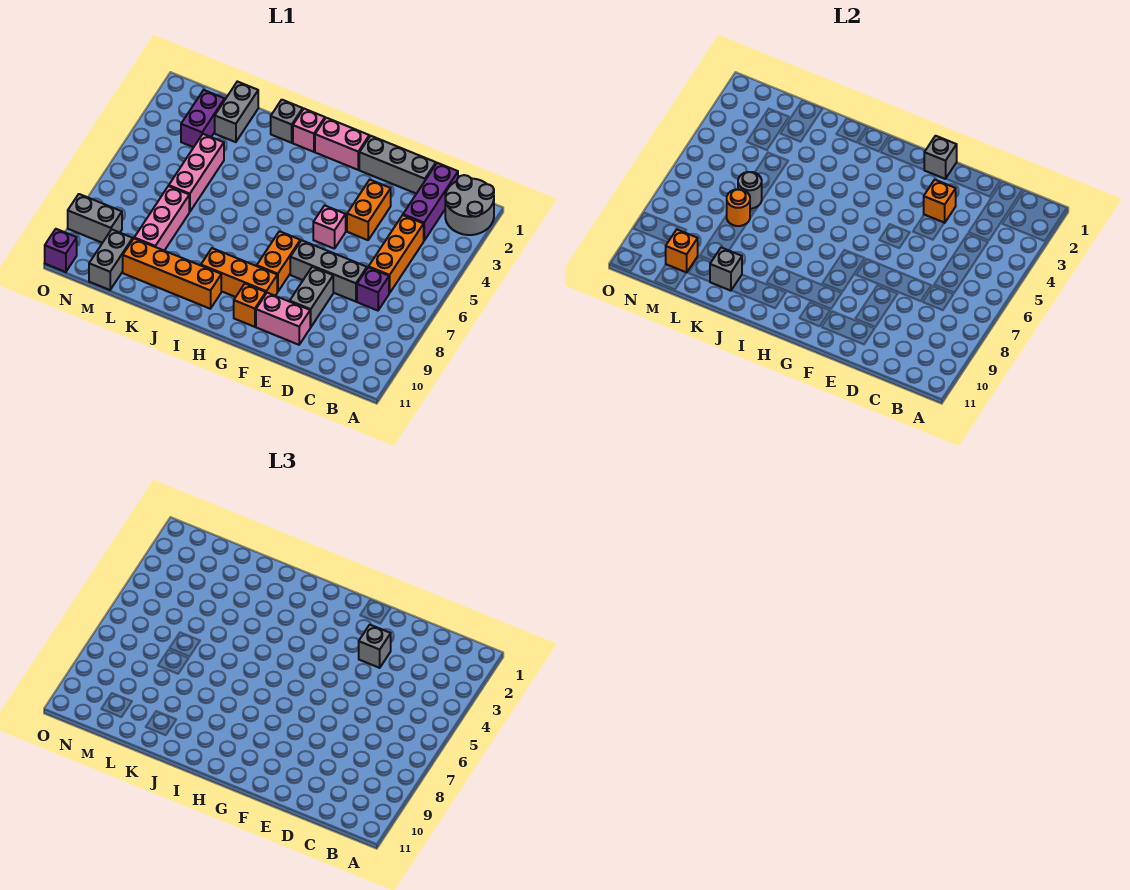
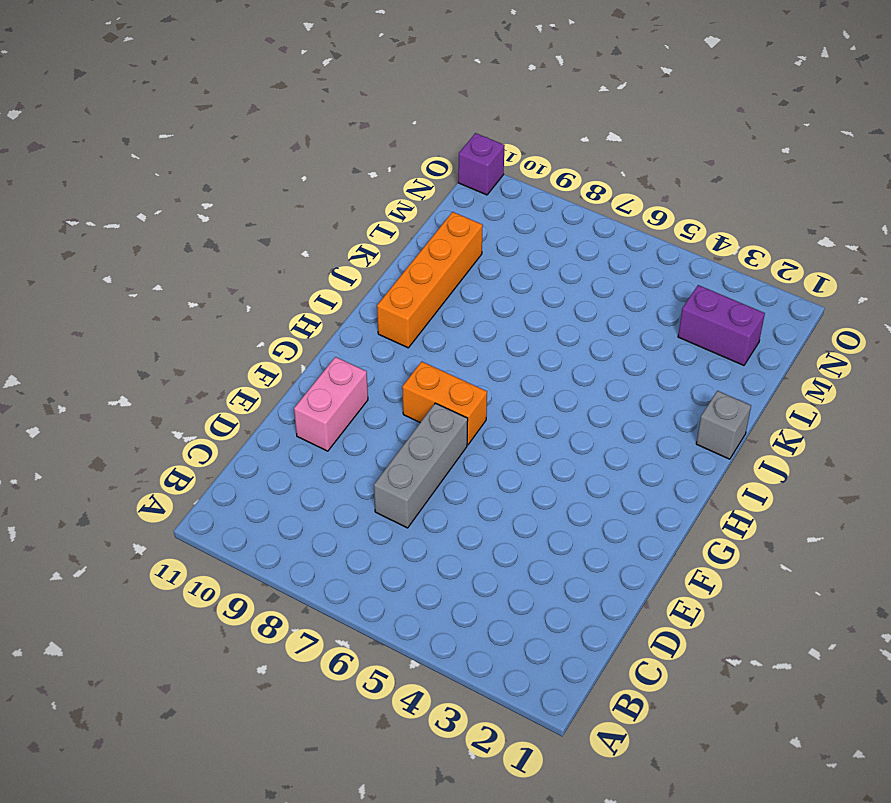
none -> grey round brick A1:B2 level 1
none -> purple brick C1:C3 level 1
none -> orange brick C4:C6 level 1
none -> purple brick C7 level 1

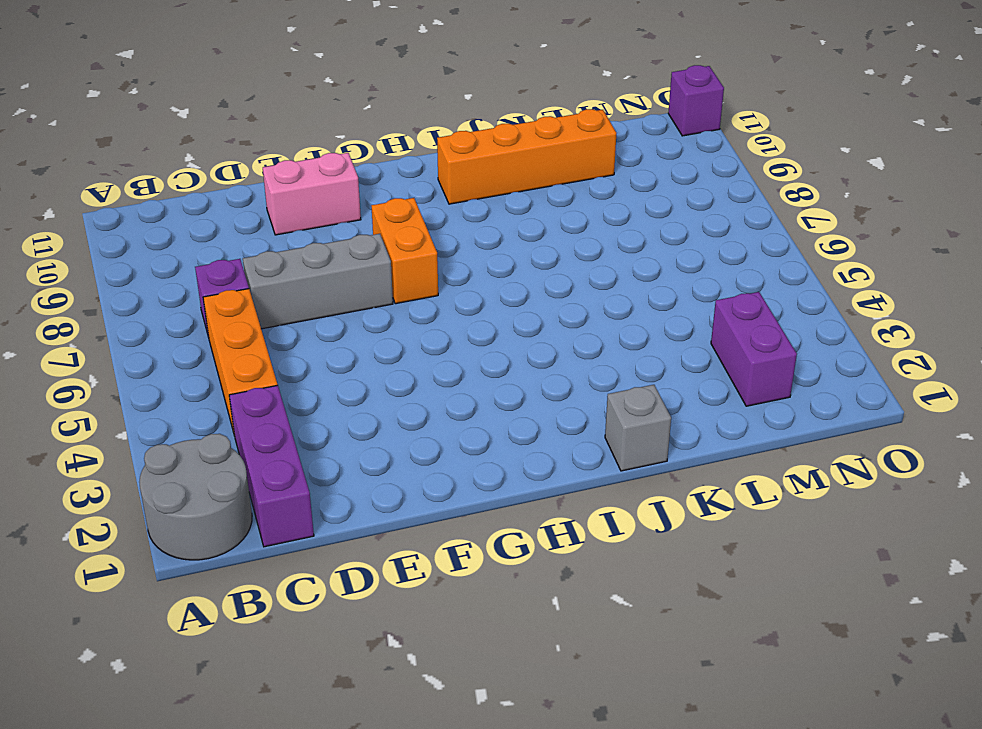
none -> grey brick D1:F1 level 1
none -> orange brick E3:E4 level 1
none -> grey brick E8:E9 level 1
none -> pink brick F5 level 1

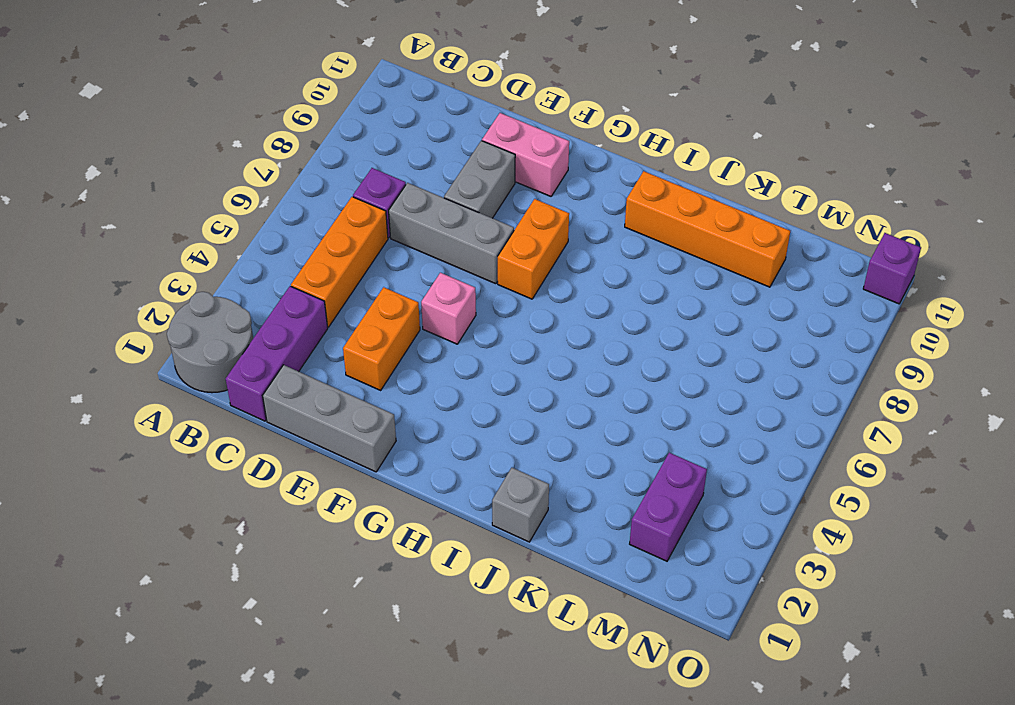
none -> pink brick G1:H1 level 1
none -> orange brick G9:I9 level 1
none -> orange brick G10 level 1
none -> pink brick I1 level 1

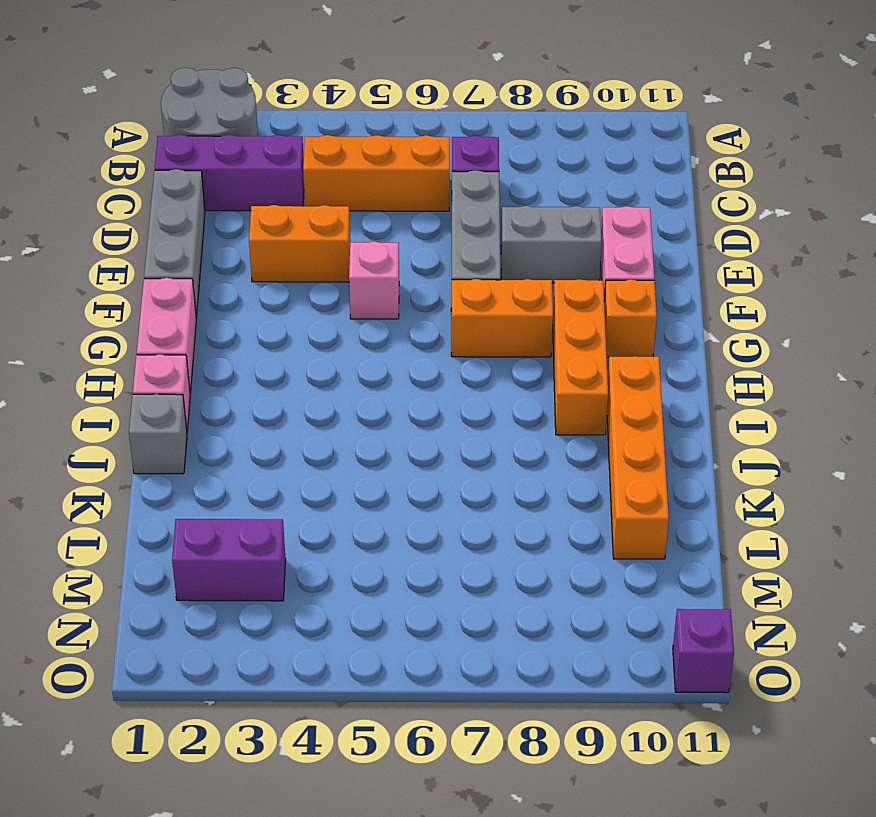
none -> grey brick L1:L2 level 1
none -> pink brick L4:L6 level 1
none -> pink brick L7:L9 level 1
none -> grey brick M10:M11 level 1

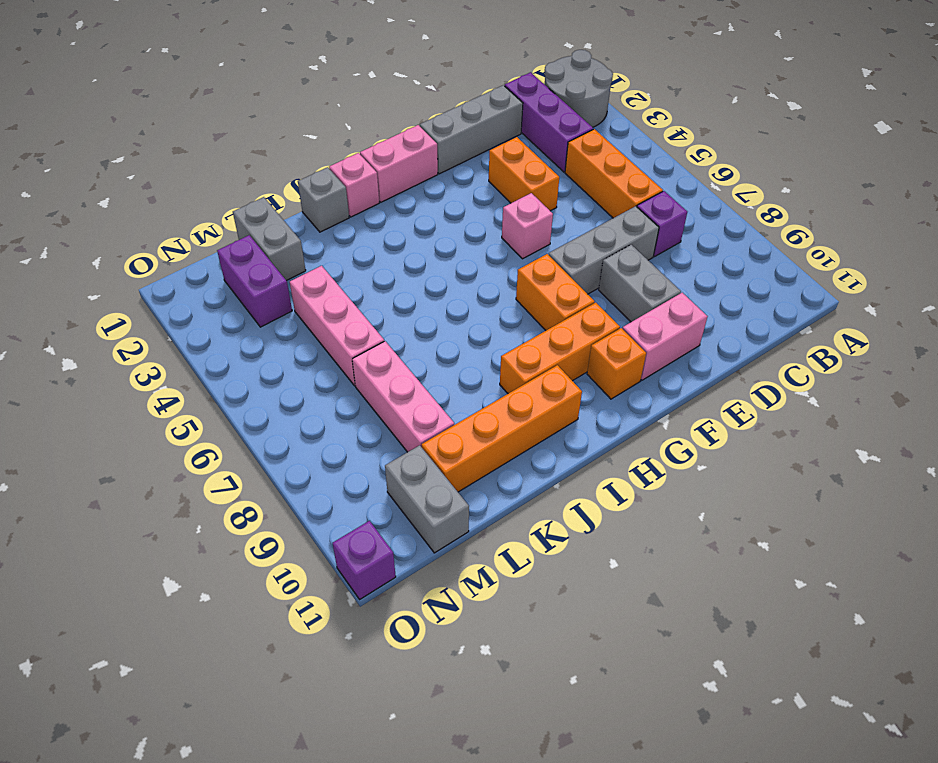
none -> grey brick N9:O9 level 1
none -> orange brick E3 level 2
none -> grey brick F1 level 2
none -> grey brick K10 level 2

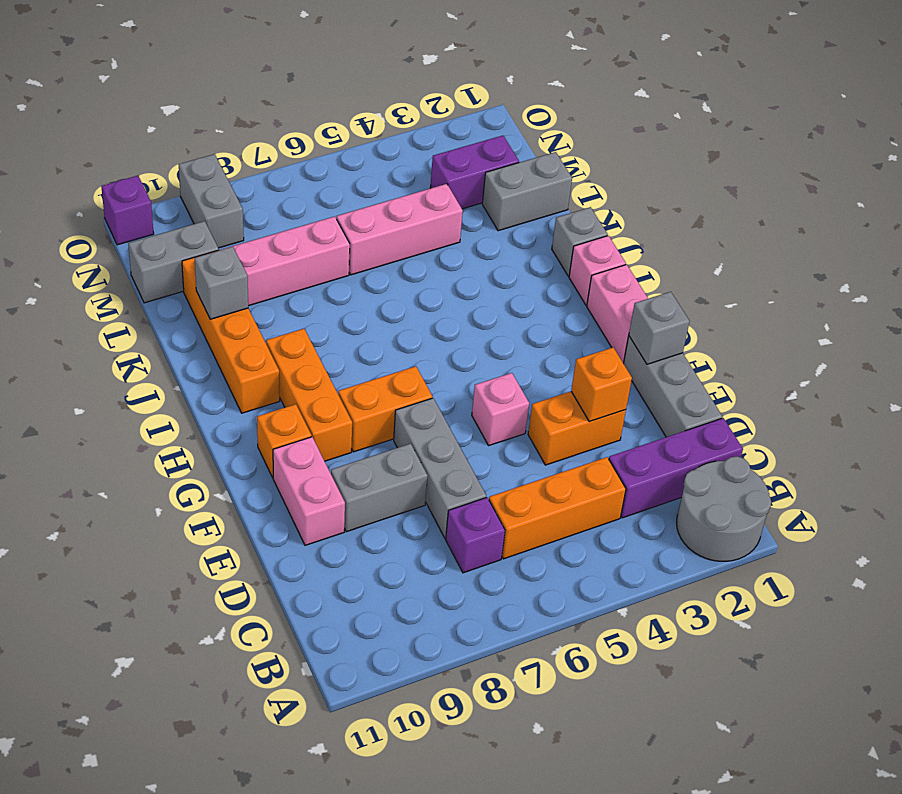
none -> grey round brick L6 level 2
none -> orange round brick L7 level 2
none -> orange brick M10 level 2
none -> grey brick E3 level 3

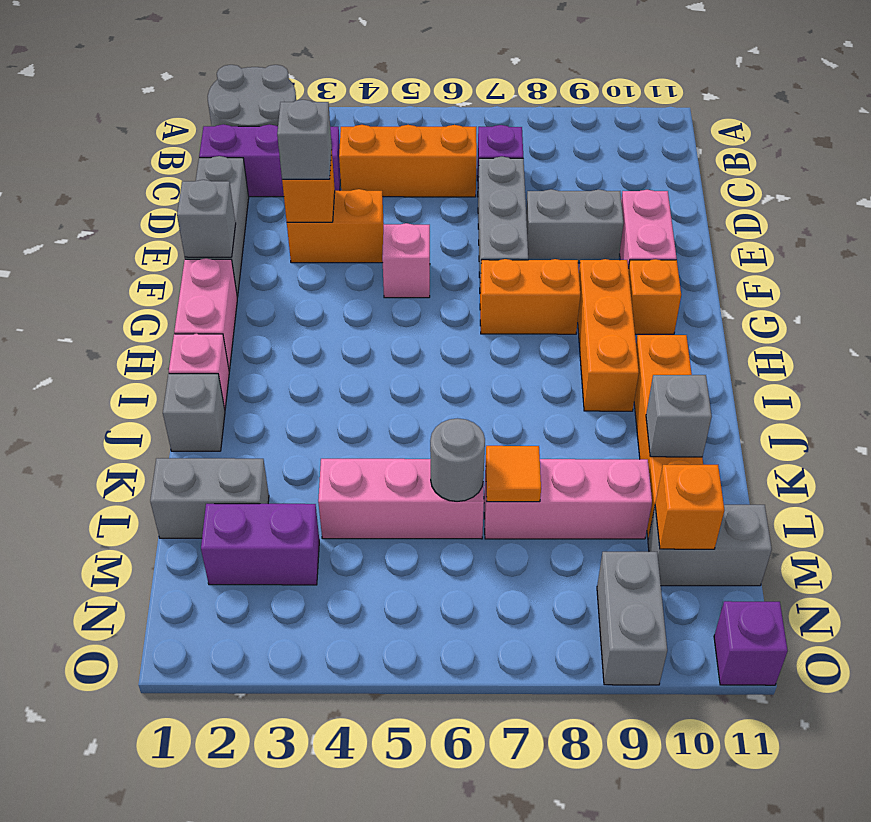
orange tile L7 level 2 -> orange round brick L7 level 2

